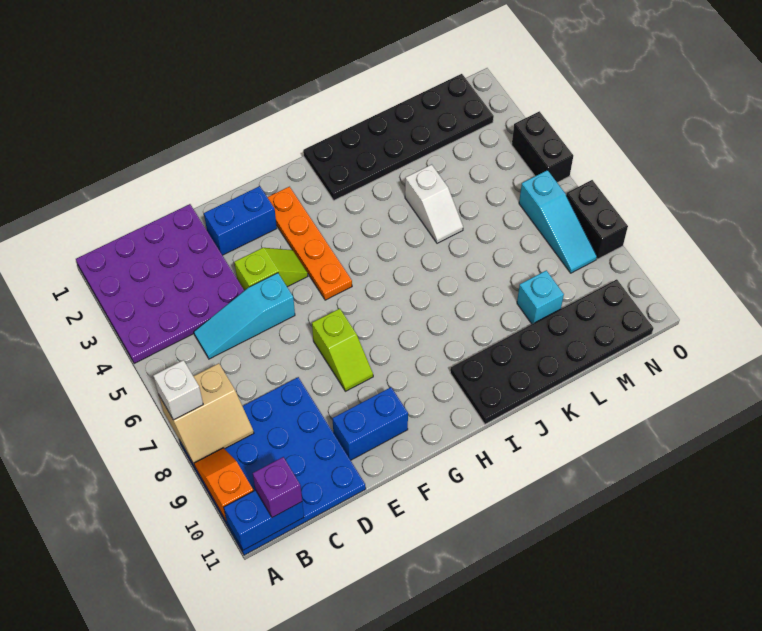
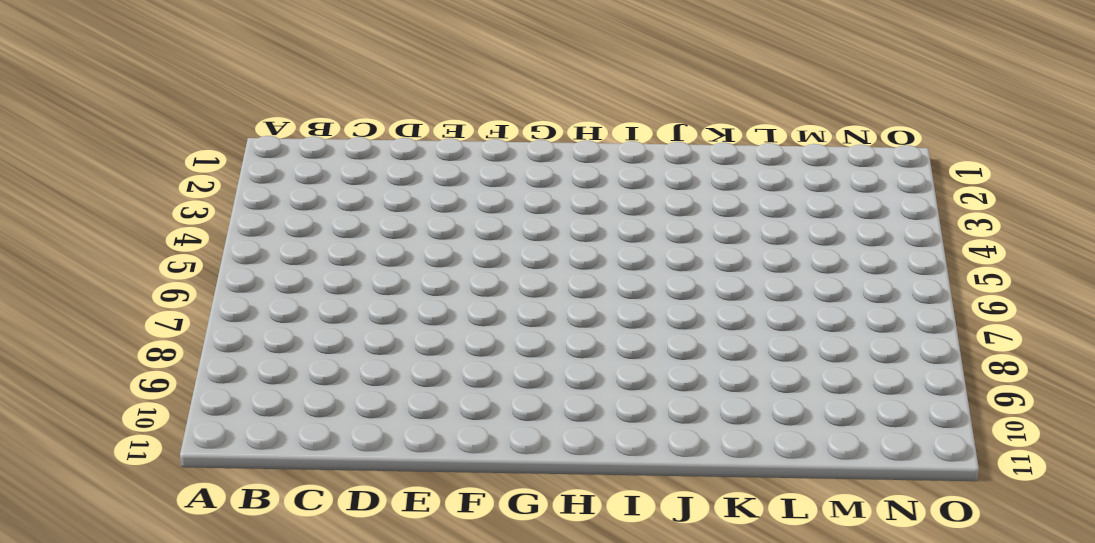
none -> purple plate A1:D4 level 1
none -> blue plate A8:D11 level 1
none -> cyan slope C5:E5 level 1 top E

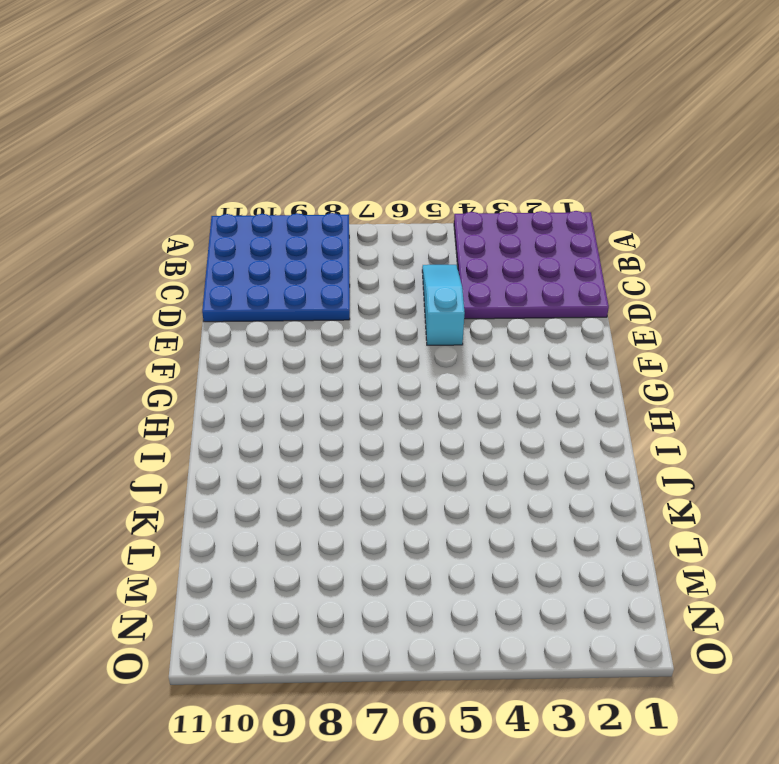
none -> blue brick E2:F2 level 1
none -> lime slope E4:F4 level 1 top E
none -> blue brick E10:F10 level 1

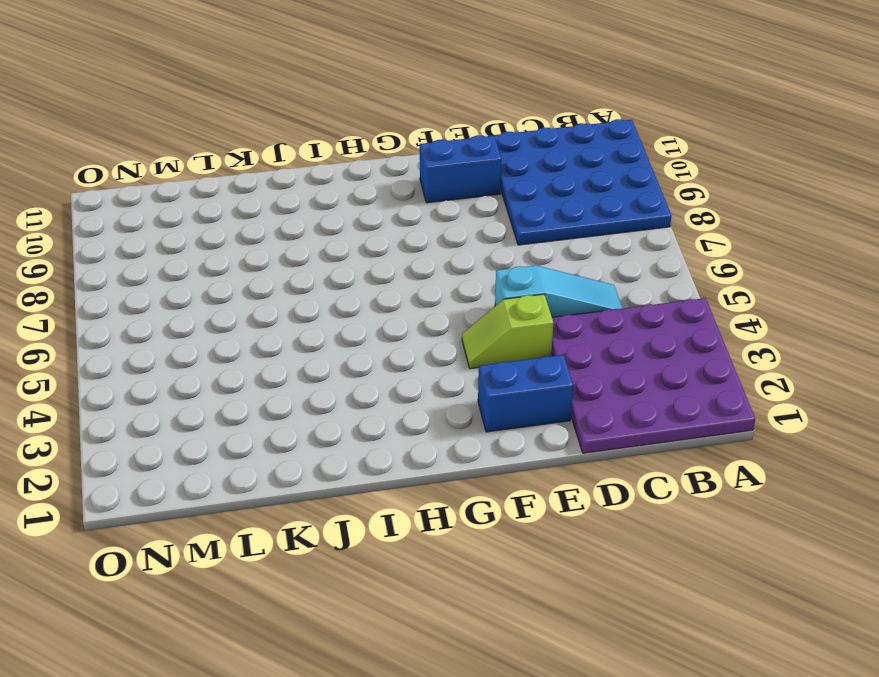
none -> lime slope F7:F8 level 1 top 7
none -> orange plate G2:G5 level 1
none -> black plate I1:N2 level 1

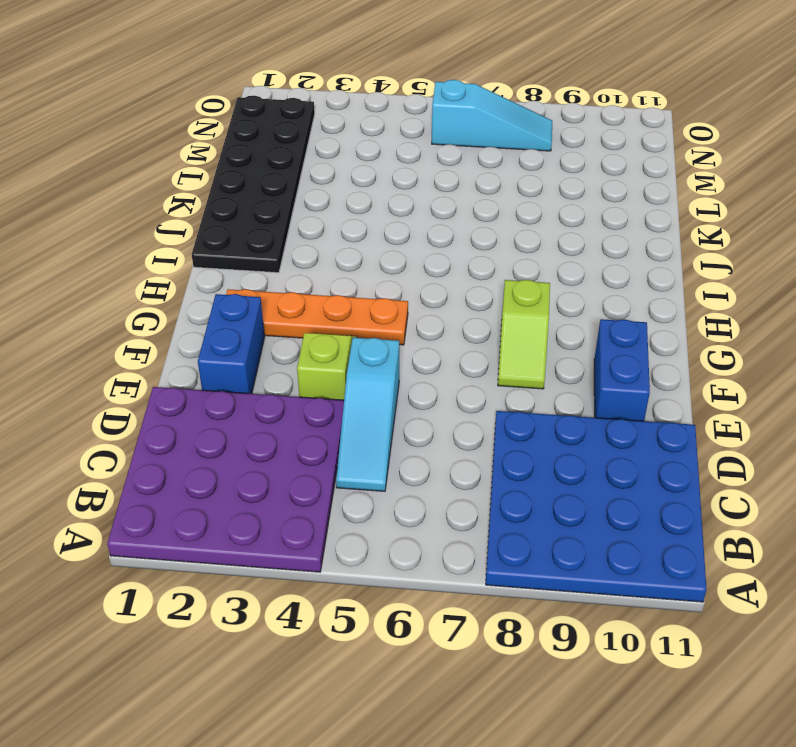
lime slope F8:G8 level 1 top G -> lime slope F7:F8 level 1 top 7
none -> black plate I10:N11 level 1
none -> white slope K4:K5 level 1 top 4
none -> cyan brick L9 level 1

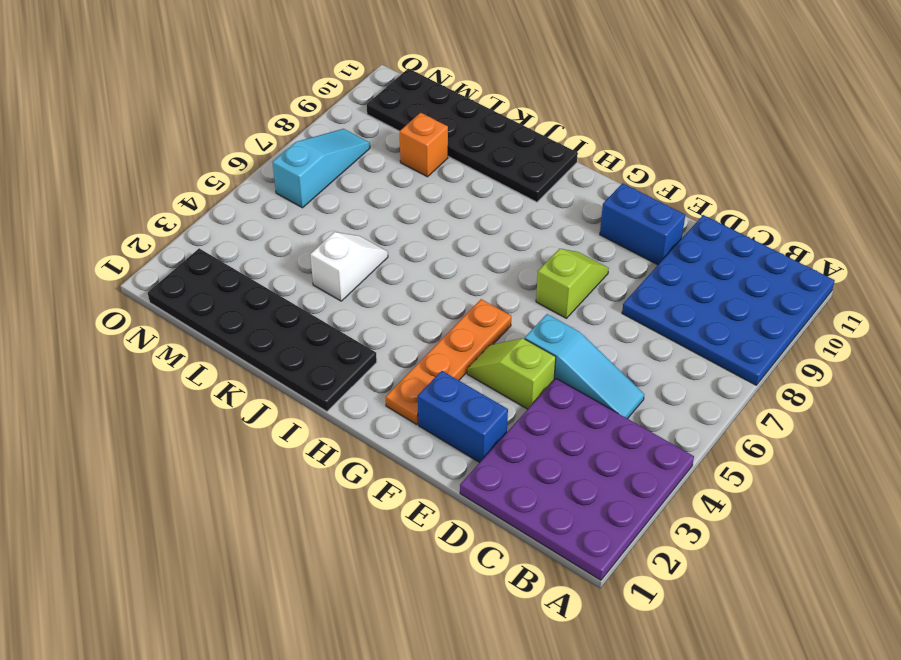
orange brick L9 level 1 -> cyan brick L9 level 1
none -> black brick O4:O5 level 1
none -> black brick O7:O8 level 1
none -> tan slope A7:B8 level 2 top 7

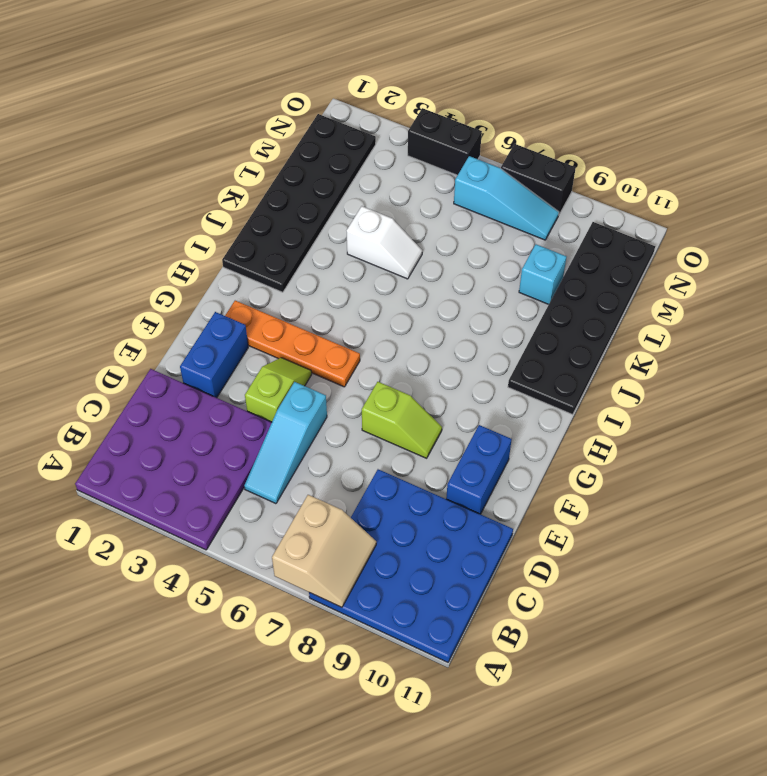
none -> orange slope A9:A10 level 2 top 10
none -> blue brick A11:B11 level 2
none -> white brick A7 level 3

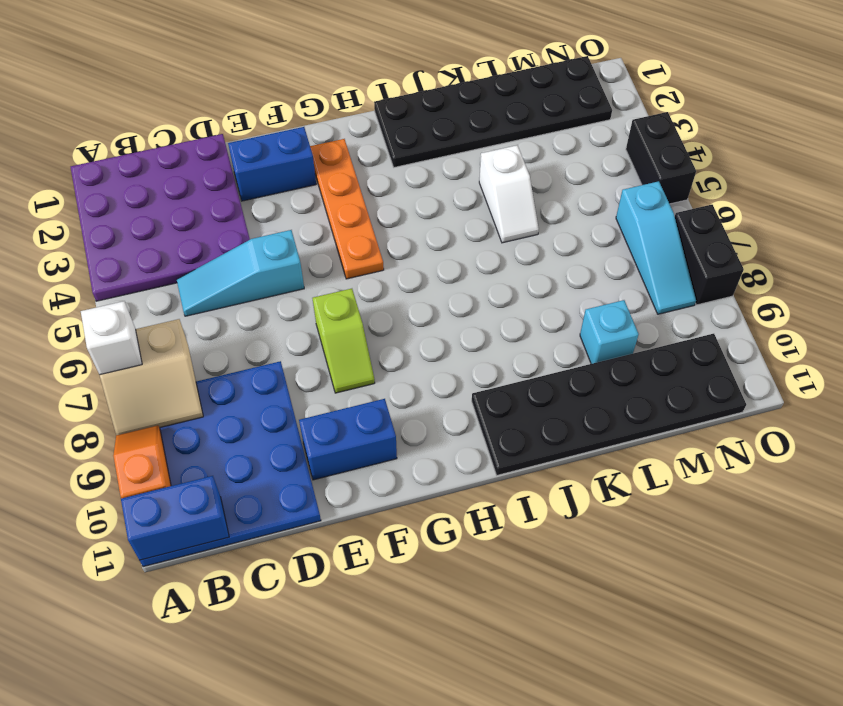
none -> lime slope E4:F4 level 1 top E
none -> purple brick B11 level 3

